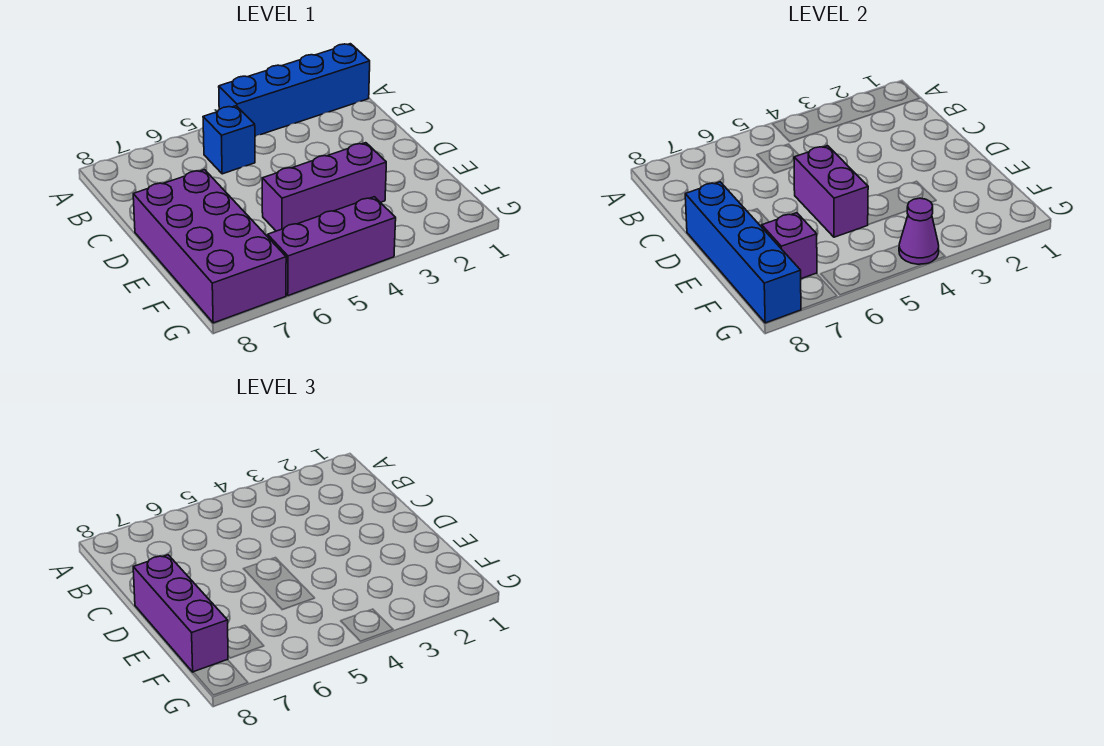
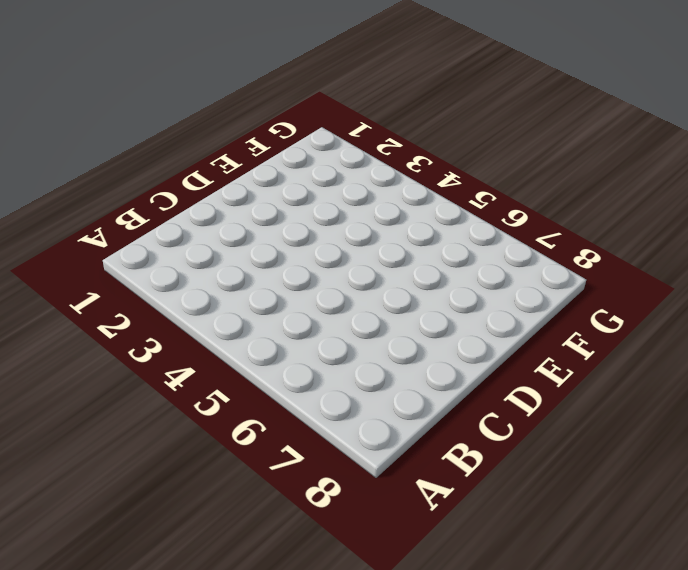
none -> blue brick A1:A4 level 1
none -> blue brick B5 level 1

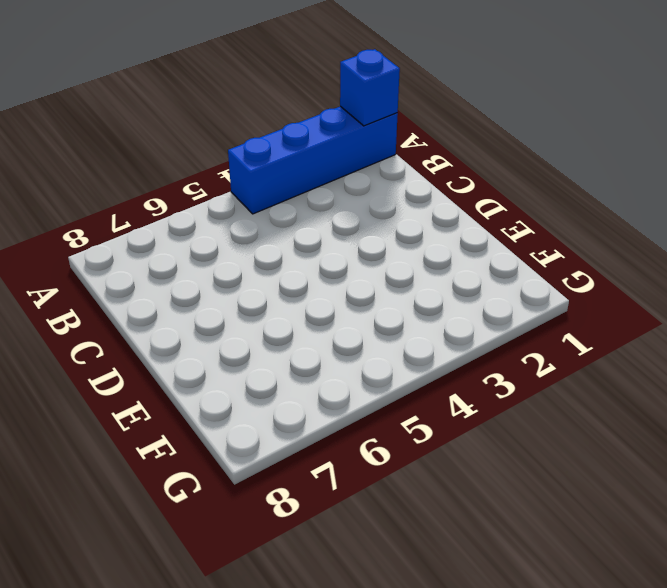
blue brick A1 level 2 -> blue brick B5 level 1
none -> purple brick D7:G8 level 1
none -> purple brick E3:E5 level 1

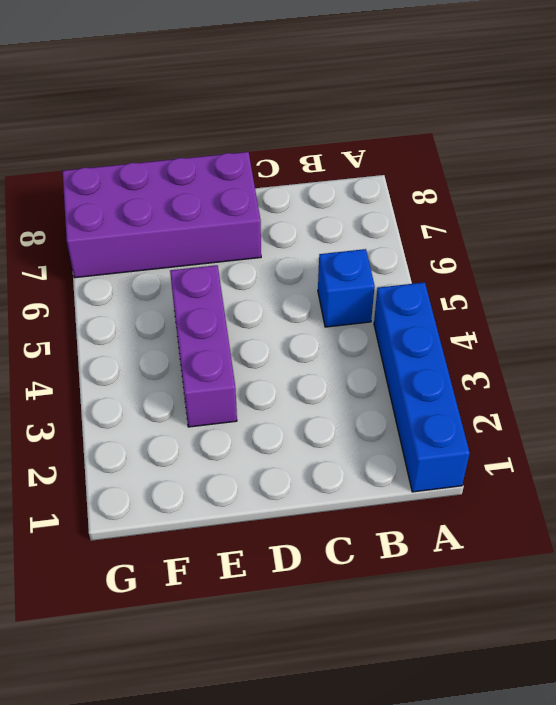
none -> purple brick G4:G6 level 1
none -> purple brick D5:E5 level 2

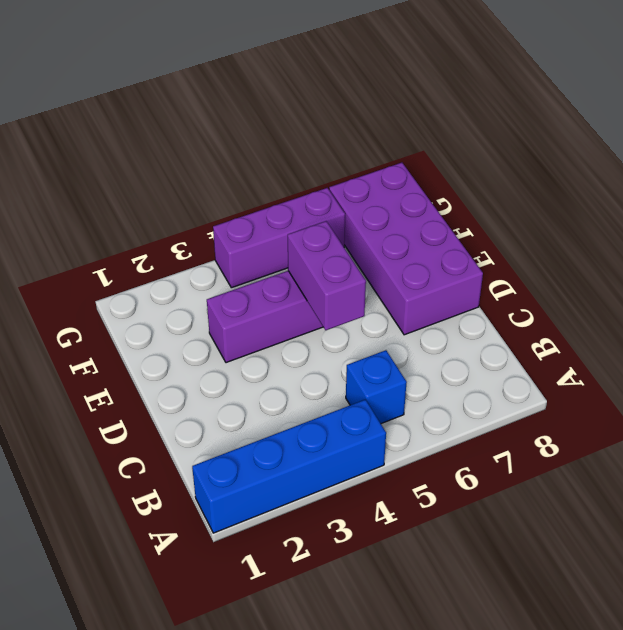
none -> blue brick D8:G8 level 2
none -> purple brick F7 level 2

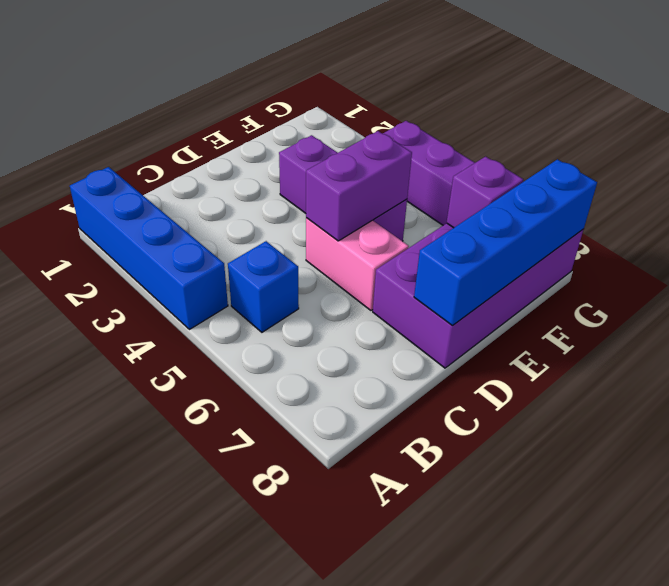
pink brick D5:D6 level 1 -> none
none -> purple cone G4 level 2
none -> purple brick D8:F8 level 3

